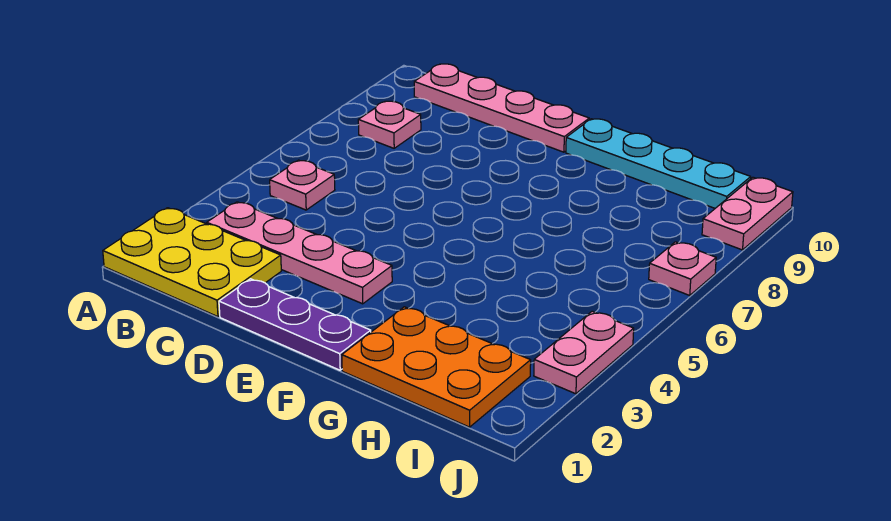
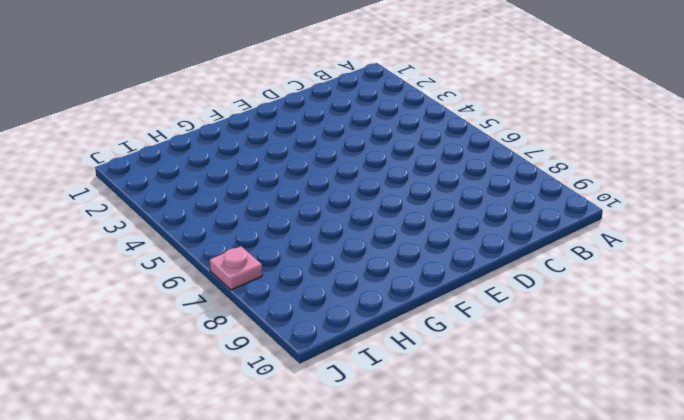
none -> yellow plate A1:C2 level 1
none -> pink plate B3:E3 level 1

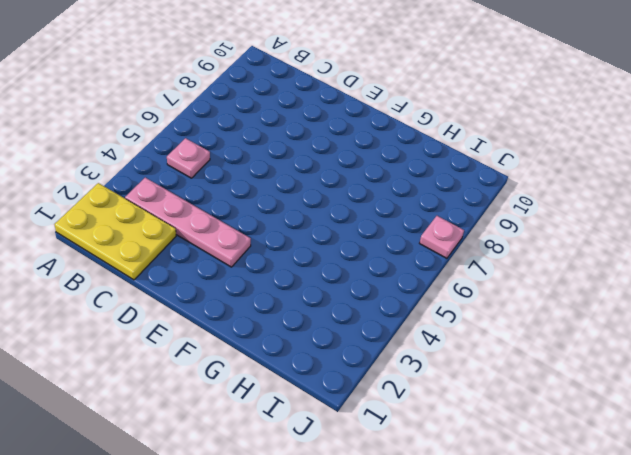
none -> pink plate B8 level 1
none -> pink plate B10:E10 level 1

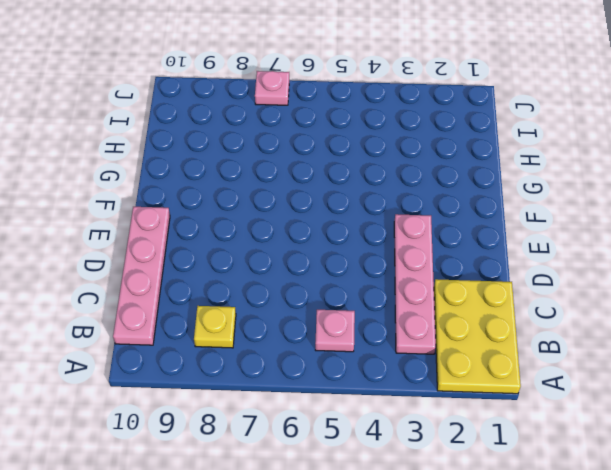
yellow plate B8 level 1 -> pink plate B8 level 1
none -> purple plate D1:F1 level 1
none -> cyan plate F10:I10 level 1

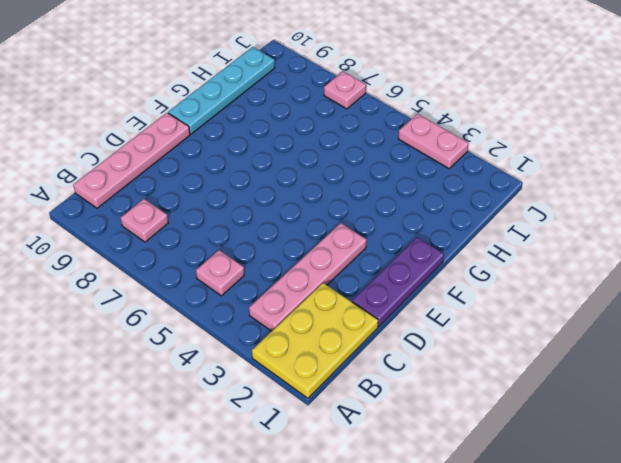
none -> orange plate G1:I2 level 1
none -> pink plate J9:J10 level 1

